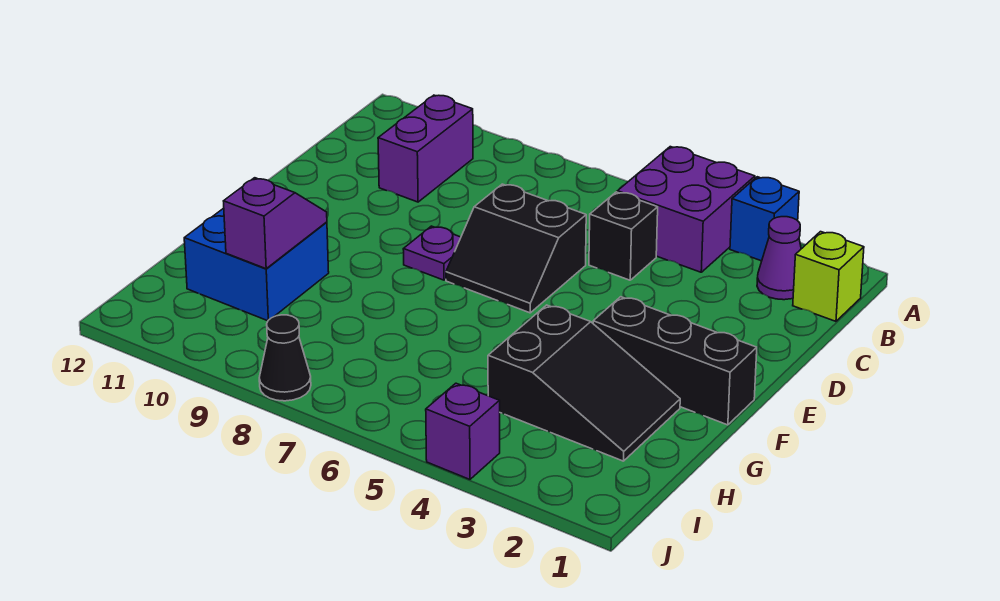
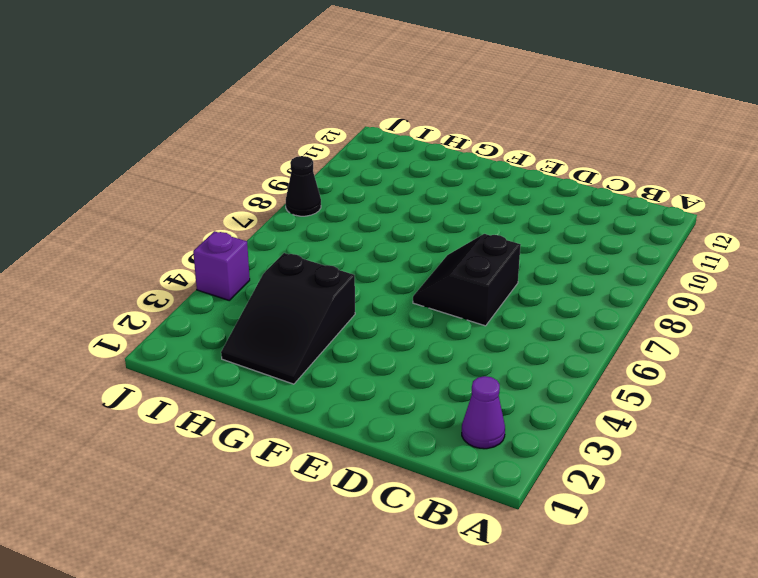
none -> blue brick A3 level 1
none -> purple brick A4:B5 level 1
none -> lime brick B1 level 1

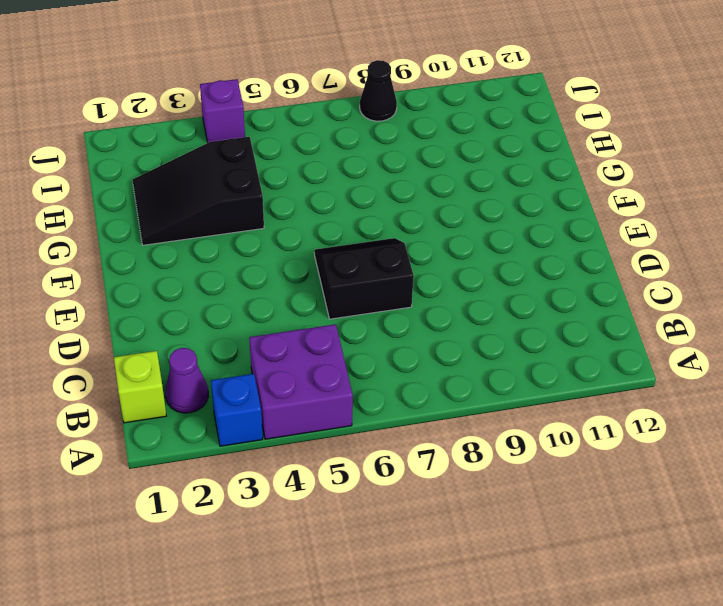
none -> purple brick B10:C10 level 1
none -> black brick C5 level 1
none -> purple plate E8 level 1

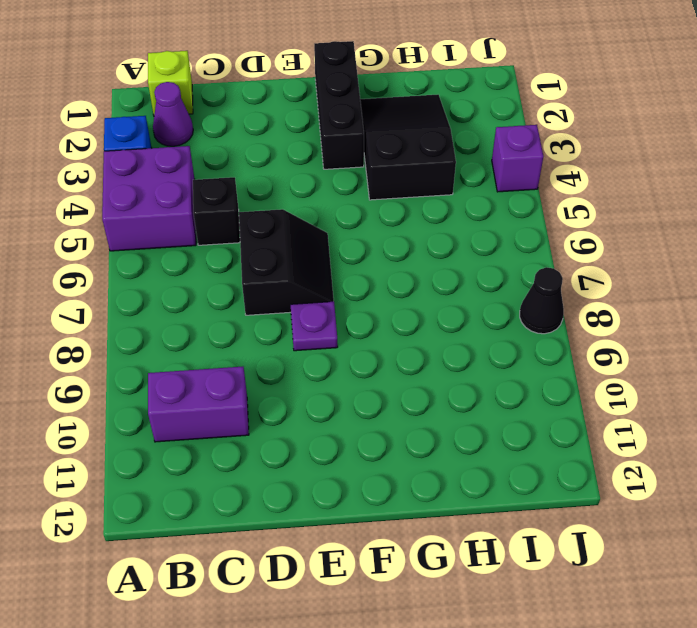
none -> blue brick G10:H11 level 1
none -> purple slope G10:H10 level 2 top H

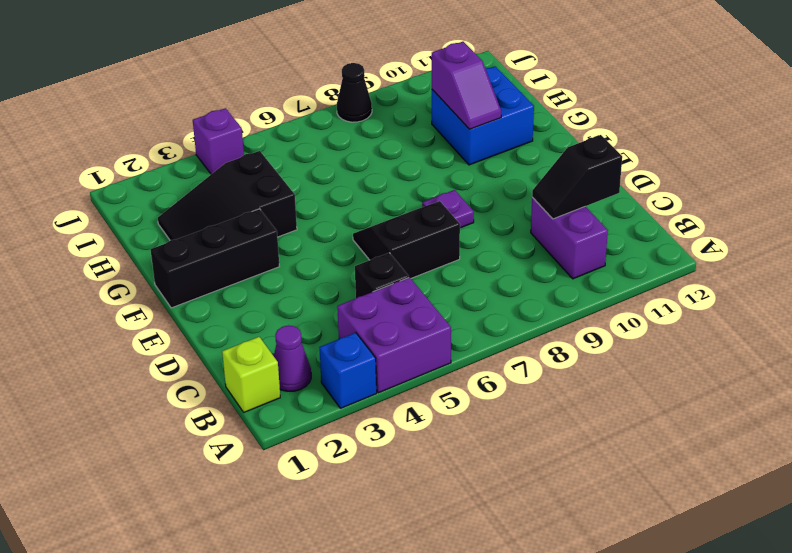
black slope C10:C11 level 2 top 11 -> none

